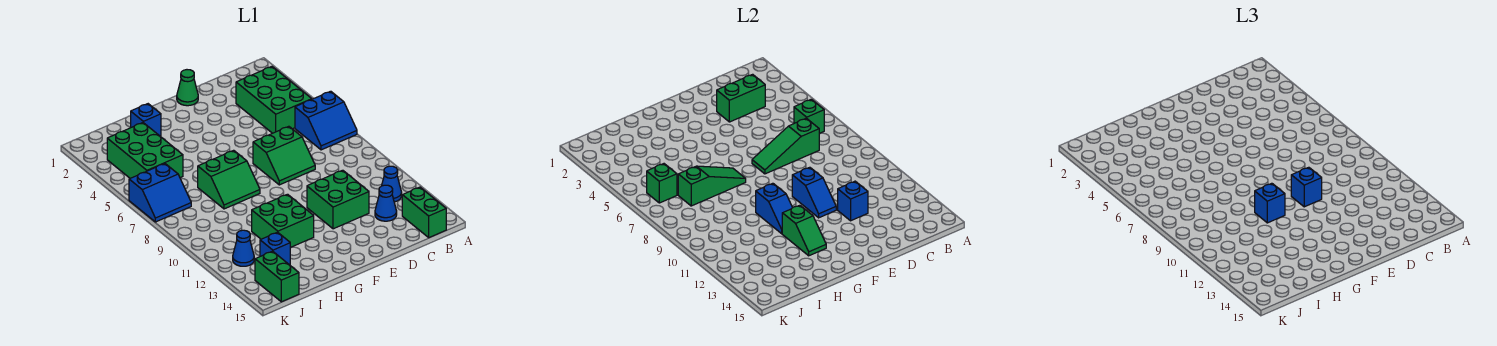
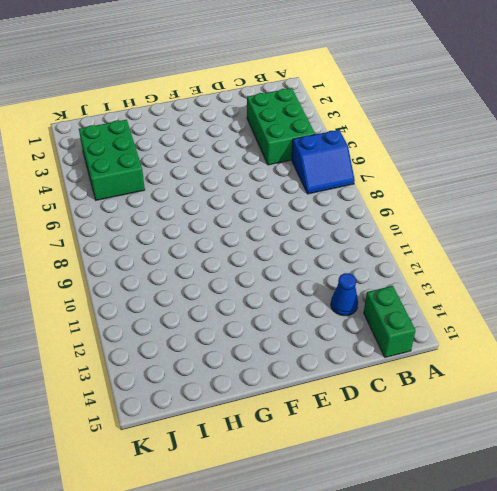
none -> blue cone B12 level 1
none -> green slope D7:E8 level 1 top 7
none -> green brick D11:E12 level 1

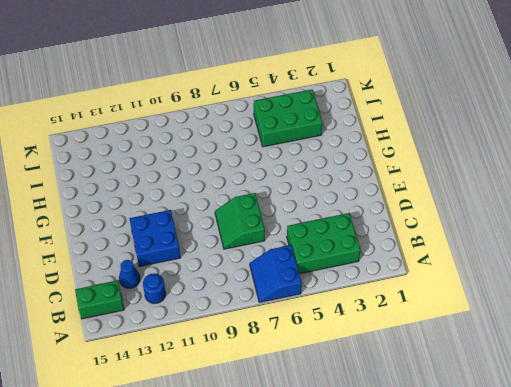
blue round brick B12 level 1 -> blue cone B12 level 1
blue brick D11:E12 level 1 -> green brick D11:E12 level 1
none -> green cone E1 level 1
none -> green slope G7:H8 level 1 top 7
none -> green brick G11:H12 level 1

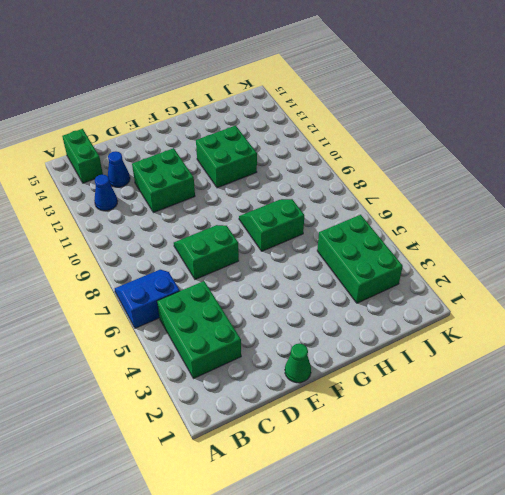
none -> blue brick H2 level 1
none -> blue brick I13 level 1
none -> blue slope J6:K7 level 1 top 6

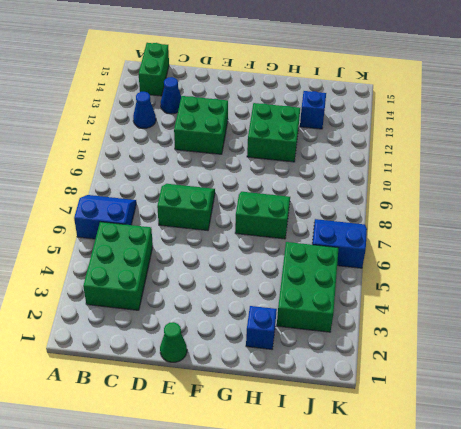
none -> blue cone J12 level 1
none -> green brick J14:J15 level 1
none -> green brick B6 level 2

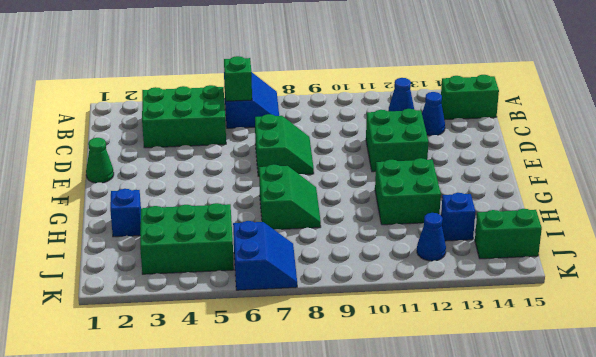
none -> green brick C3:D3 level 2
none -> green slope C7:E7 level 2 top C
none -> blue brick D12 level 2

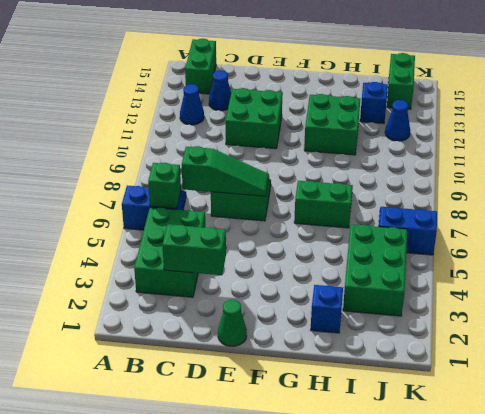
none -> blue brick D12 level 2
none -> blue slope E10:E11 level 2 top 10
none -> green slope G7:I7 level 2 top I

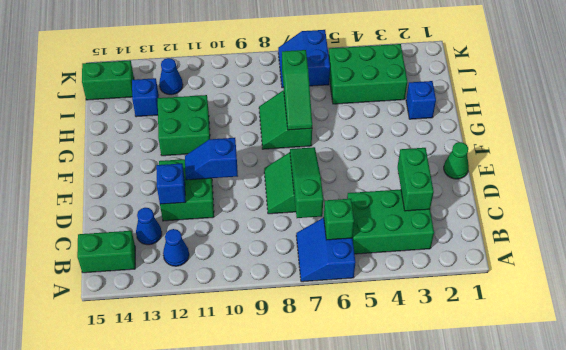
none -> blue slope G10:G11 level 2 top 10
none -> green slope G12:G13 level 2 top 12
none -> green brick J6 level 2

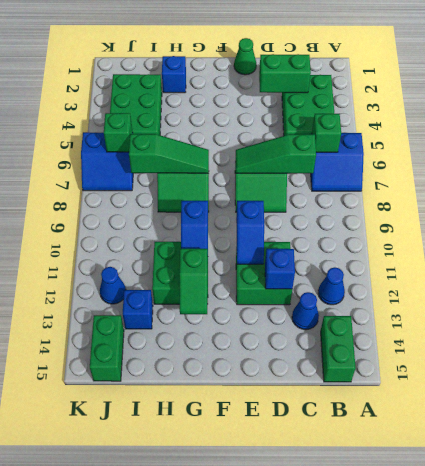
none -> blue brick E10 level 3
none -> blue brick G10 level 3

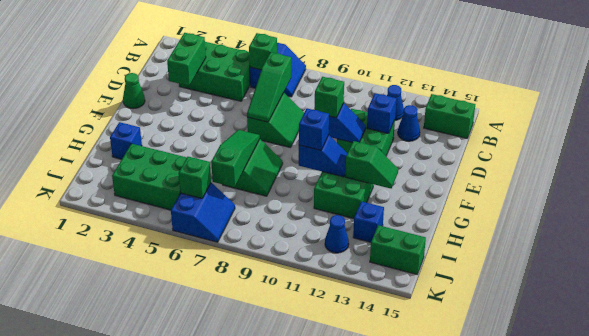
green brick E10 level 3 -> blue brick E10 level 3

